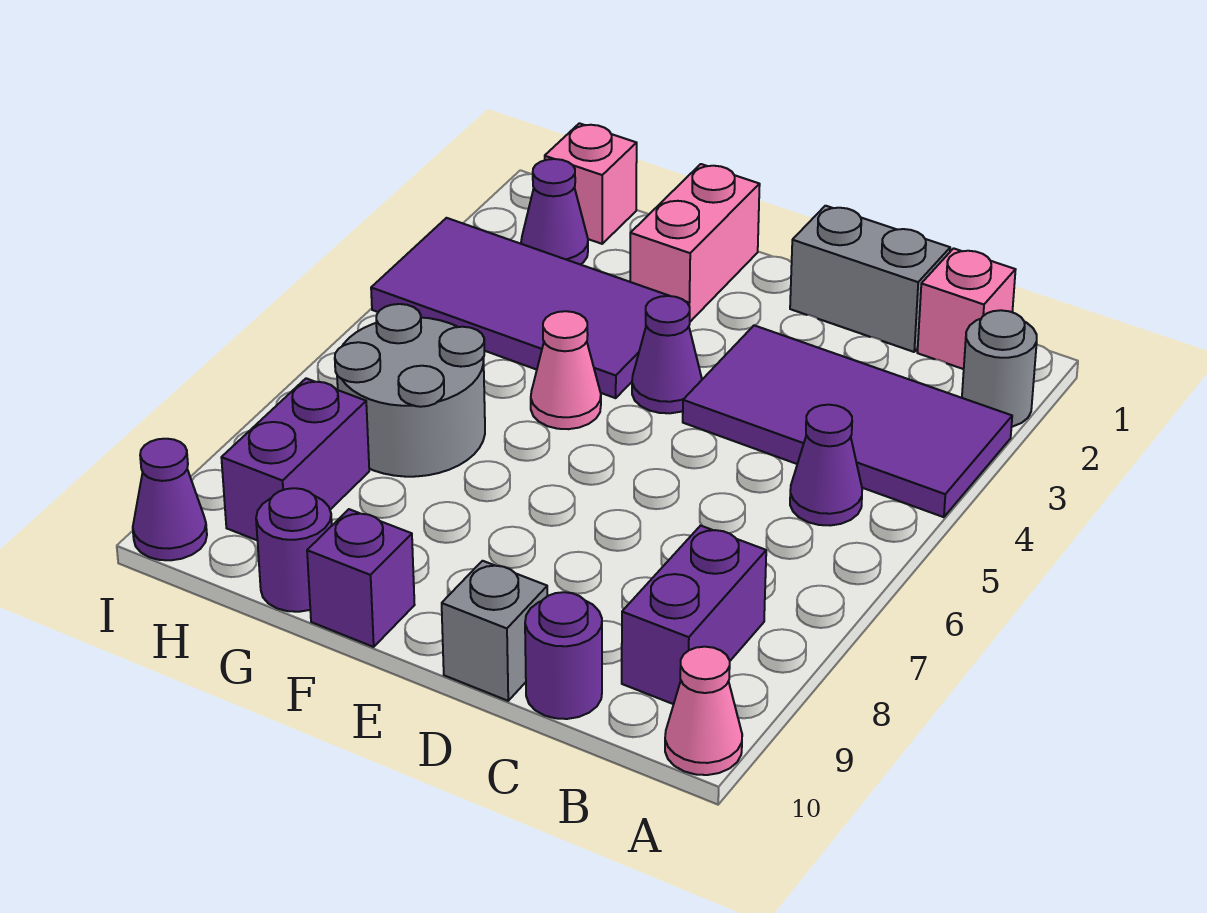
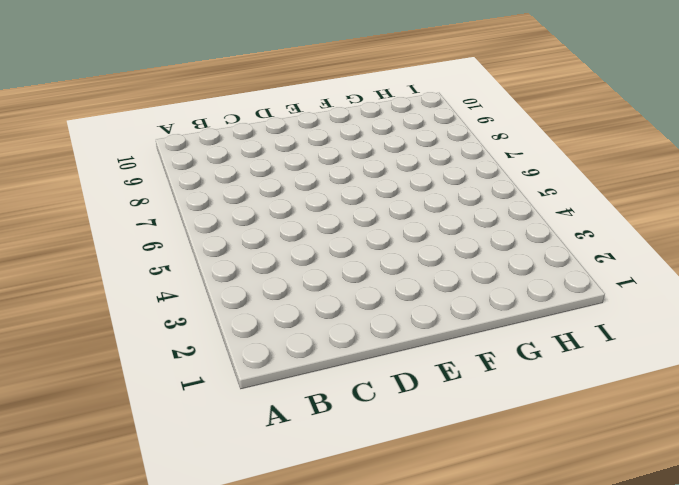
none -> grey round brick A2 level 1
none -> purple tile A3:D4 level 1
none -> pink cone A10 level 1

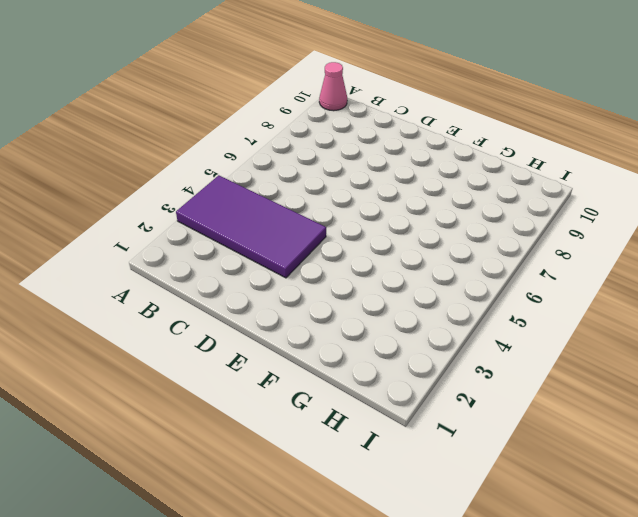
none -> grey round brick A2 level 1
none -> pink brick B1 level 1
none -> purple cone B5 level 1

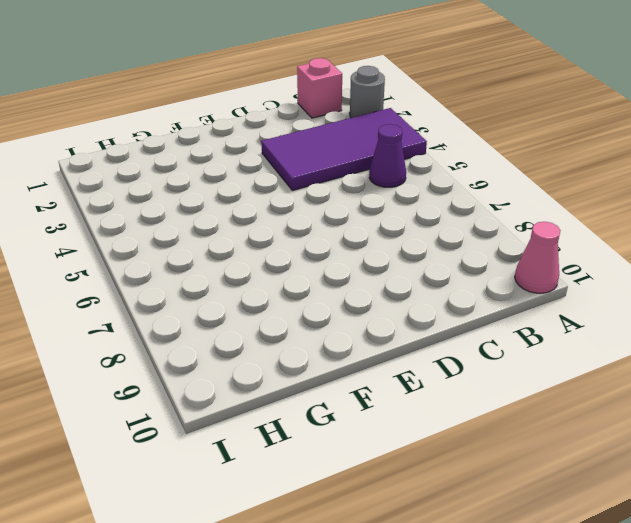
none -> purple brick B8:B9 level 1
none -> grey brick C1:D1 level 1
none -> purple round brick C10 level 1

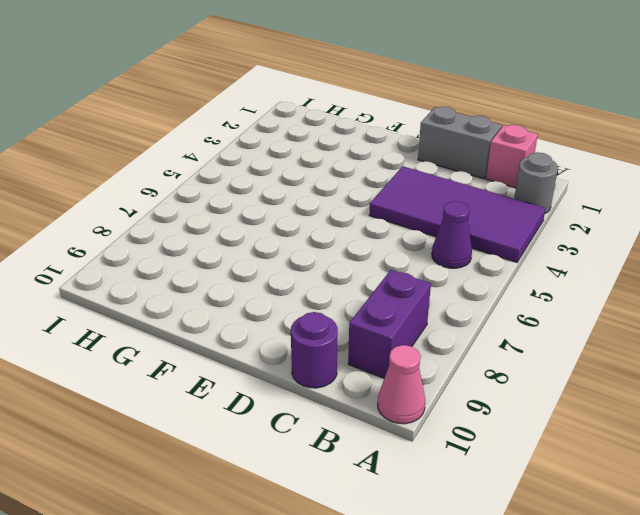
none -> grey brick D10 level 1
none -> purple cone E4 level 1
none -> pink brick F1:F2 level 1

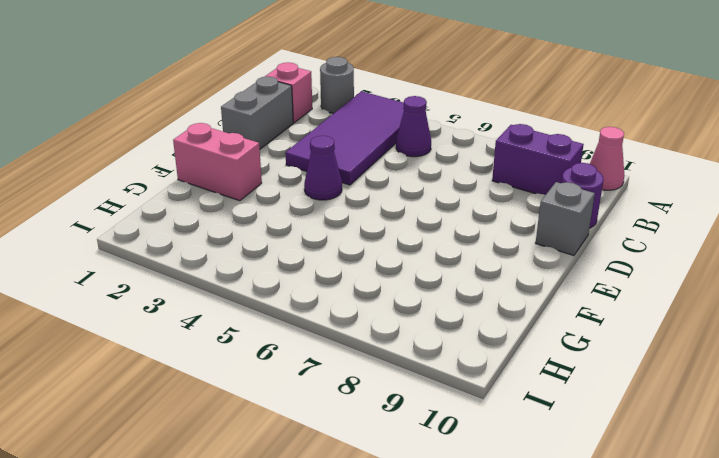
none -> purple tile F3:I4 level 1
none -> pink cone F5 level 1
none -> purple brick F10 level 1

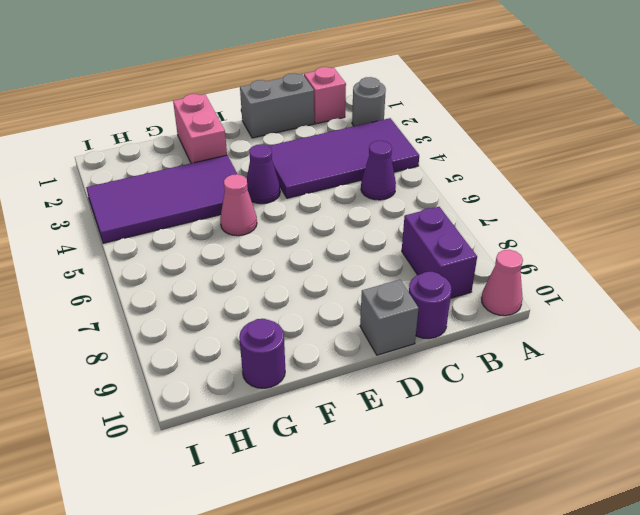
none -> purple brick F10 level 1
none -> grey round brick G6:H7 level 1
none -> pink brick H1 level 1

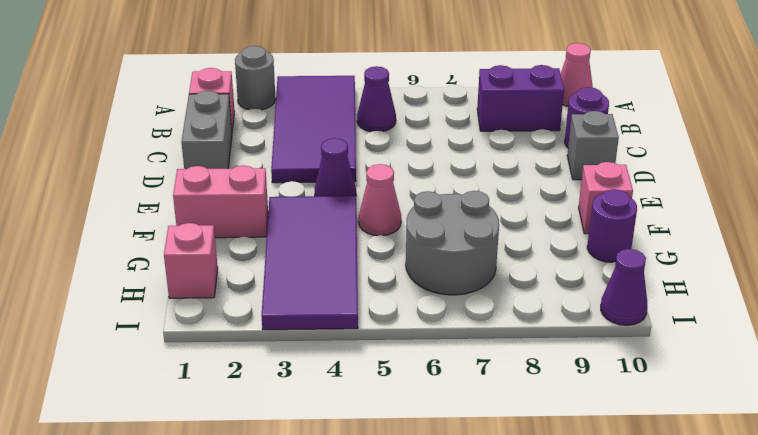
pink brick F10 level 1 -> purple brick F10 level 1
none -> purple cone H2 level 1
none -> purple brick H8:H9 level 1

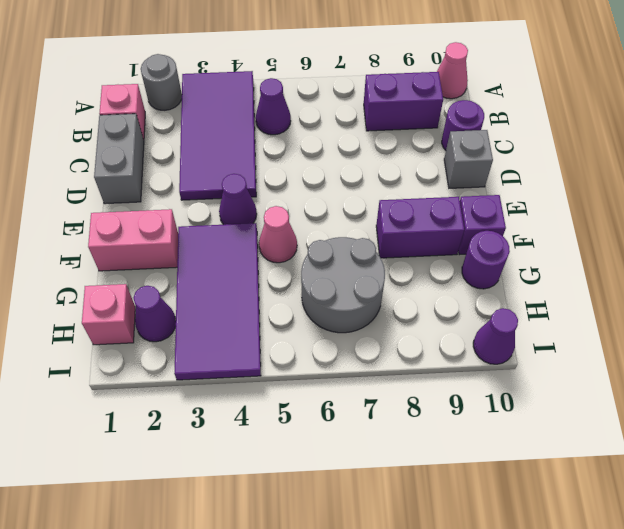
purple brick F8:F9 level 1 -> purple brick H8:H9 level 1

